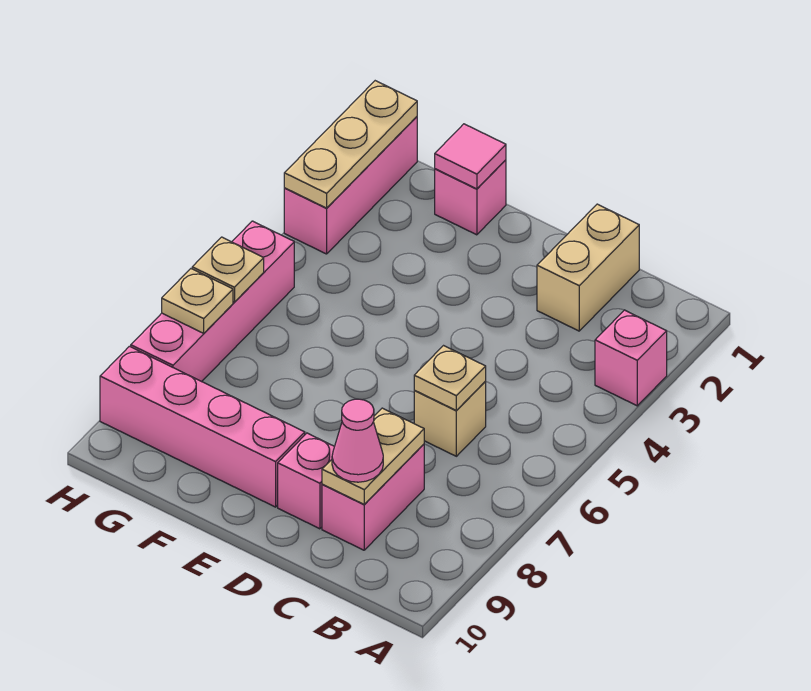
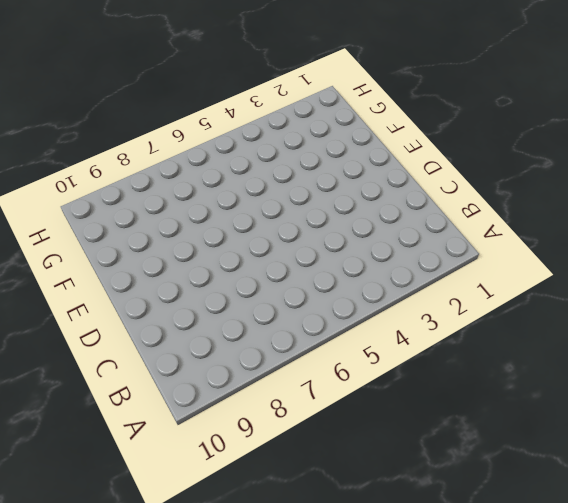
none -> pink brick A3 level 1
none -> tan brick C1:C2 level 1
none -> tan brick C6 level 1

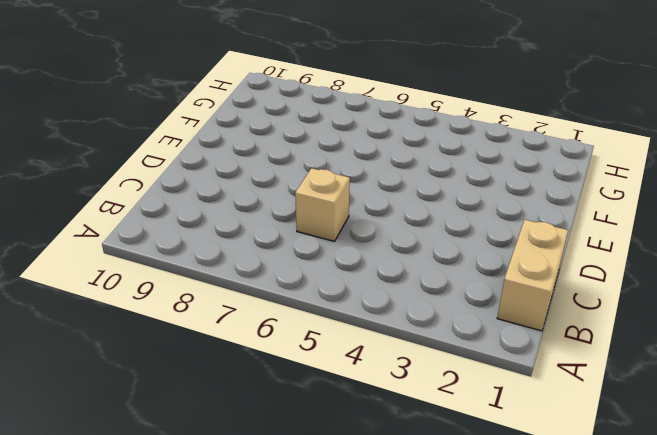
tan brick B1:C1 level 1 -> tan brick C1:C2 level 1
none -> pink brick A3 level 1
none -> pink brick C8:C9 level 1
none -> pink brick D9 level 1

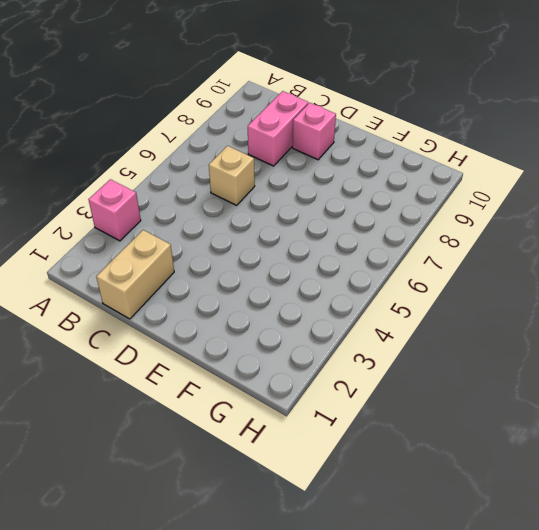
none -> pink brick E9:H9 level 1
none -> pink brick F1 level 1
none -> pink brick H1:H3 level 1

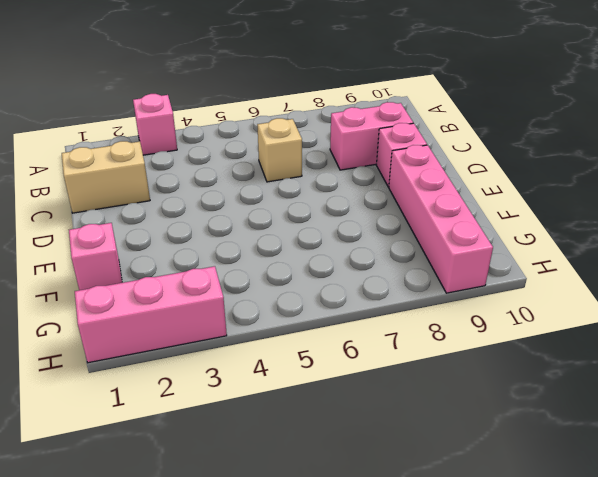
none -> pink brick H5:H8 level 1
none -> tan plate C6 level 2
none -> tan plate C8:C9 level 2

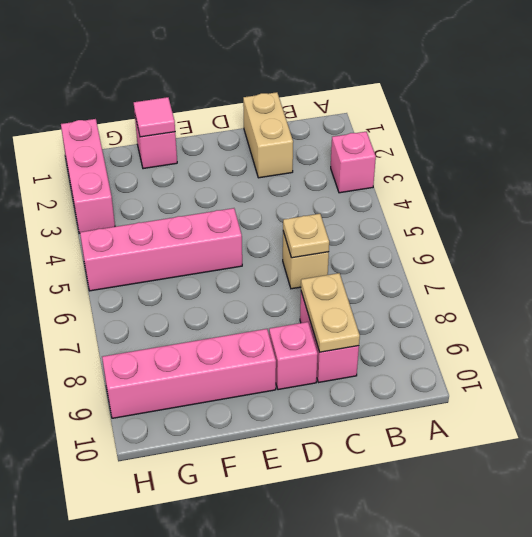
pink brick E5:H5 level 1 -> pink brick H5:H8 level 1
none -> tan plate H1:H3 level 2
none -> tan plate H6 level 2
none -> tan plate H7 level 2

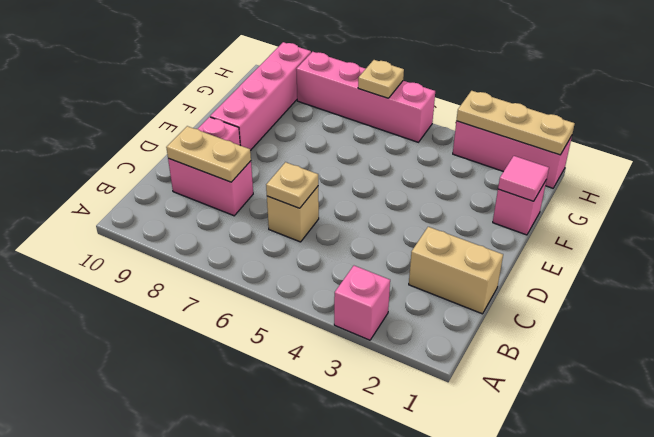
none -> tan plate H7 level 2
none -> pink cone C9 level 3

